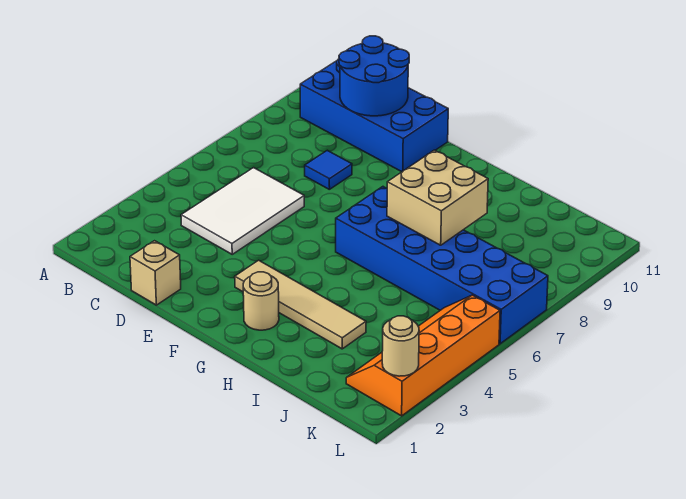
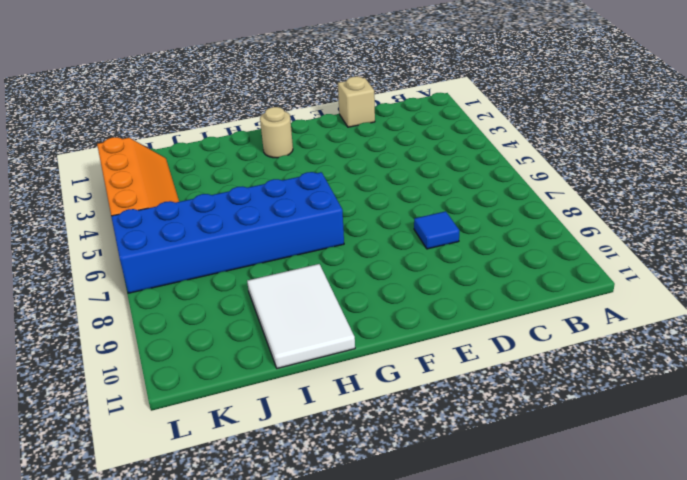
white tile H9:I11 level 1 -> white tile C4:D6 level 1
none -> blue brick B10:E11 level 1
none -> tan tile F3:I3 level 1

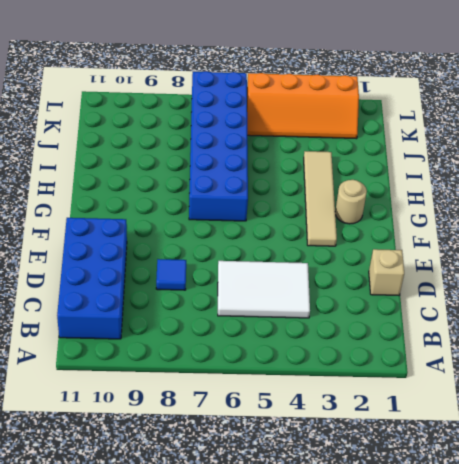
none -> blue round brick C10:D11 level 2
none -> tan brick H7:I8 level 2

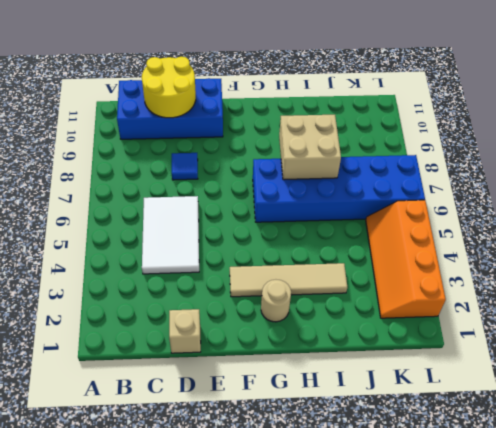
yellow round brick C10:D11 level 2 -> blue round brick C10:D11 level 2
none -> tan round brick L2 level 2

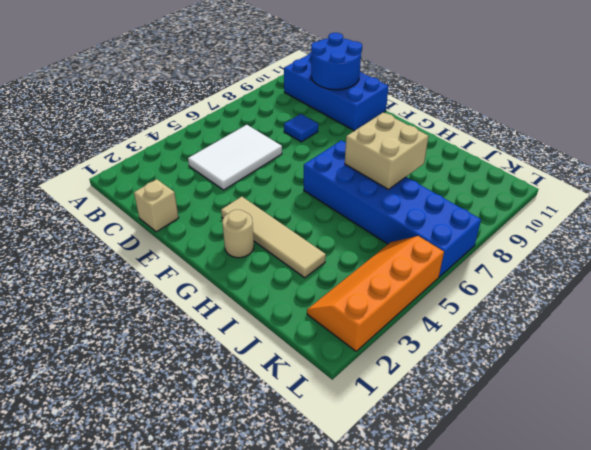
none -> tan round brick L2 level 2

